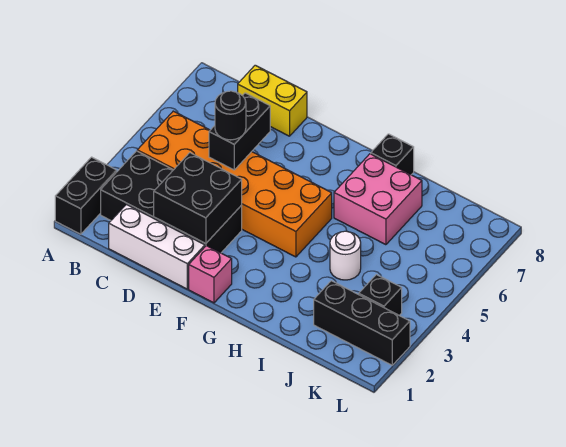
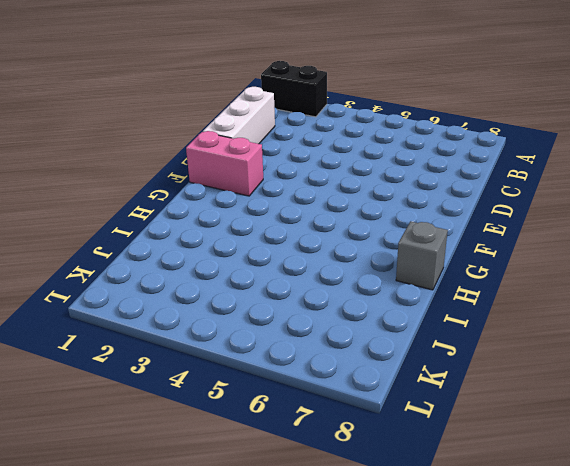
pink brick F1:F2 level 1 -> pink brick F1 level 1
grey brick H8 level 1 -> black brick H8 level 1
none -> black brick B2:E3 level 1
none -> orange brick B4:G5 level 1
none -> yellow brick C8:D8 level 1

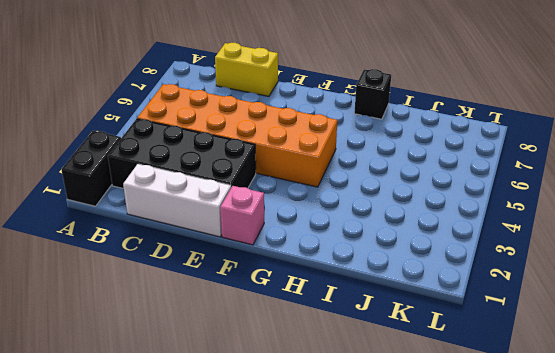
none -> pink brick H6:I7 level 1
none -> white round brick I4 level 1
none -> black brick J2:L2 level 1

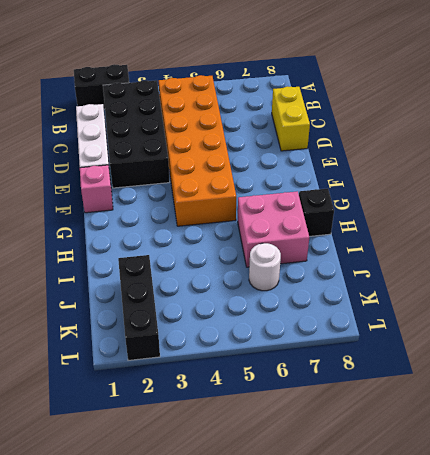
white round brick J6 level 1 -> white round brick I4 level 1
none -> black brick K3 level 1
none -> black brick D2:E3 level 2
none -> black brick D5:D6 level 2

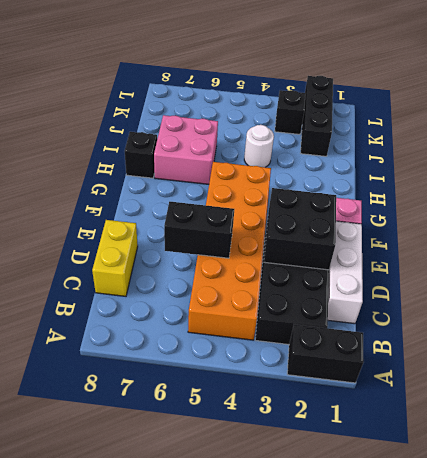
none -> black round brick D5 level 3

